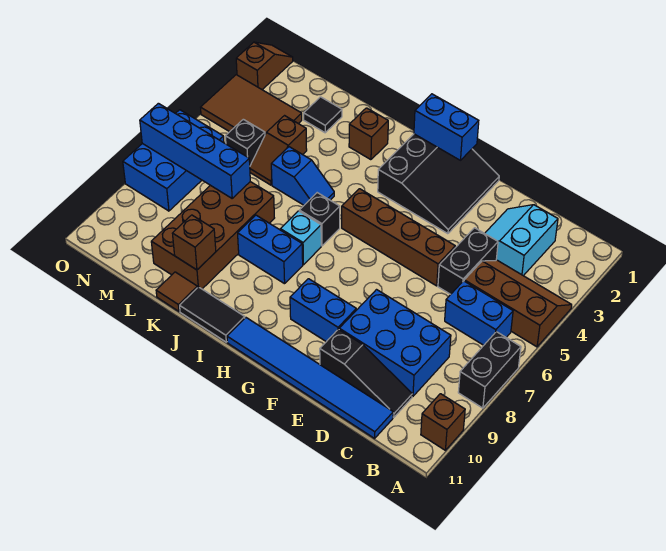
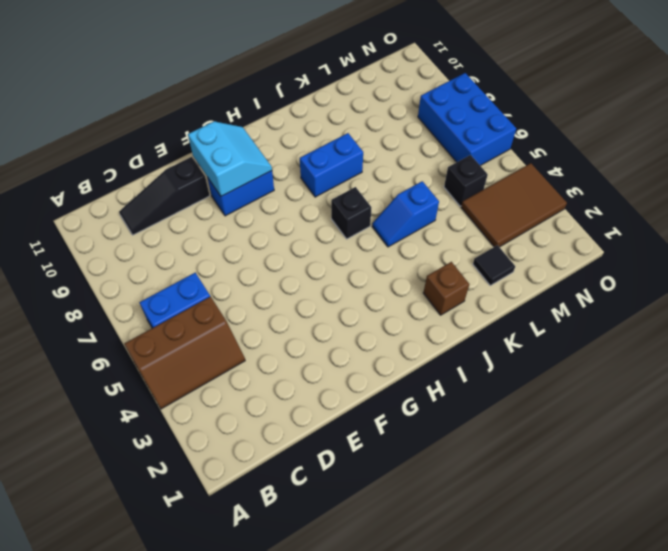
cyan slope F9:G10 level 2 top F -> cyan slope C2:D3 level 1 top C
none -> black brick A7:A8 level 1
none -> brown brick A10 level 1
none -> blue brick C8:E9 level 1

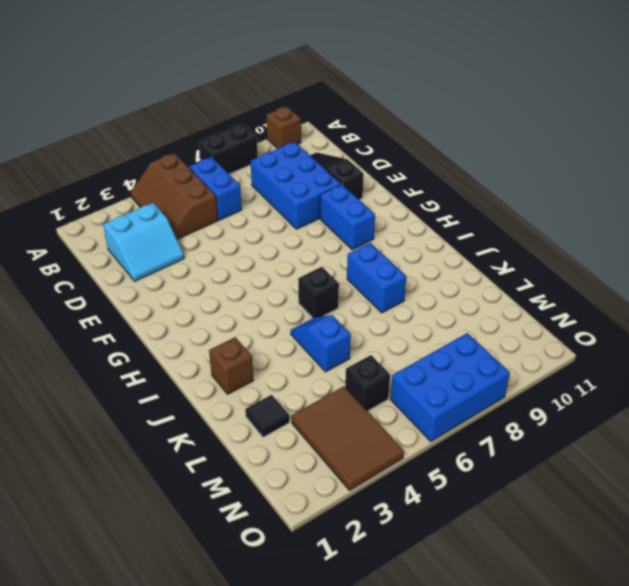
none -> blue tile C11:H11 level 1
none -> black brick D4:D5 level 1
none -> brown brick E5:H5 level 1

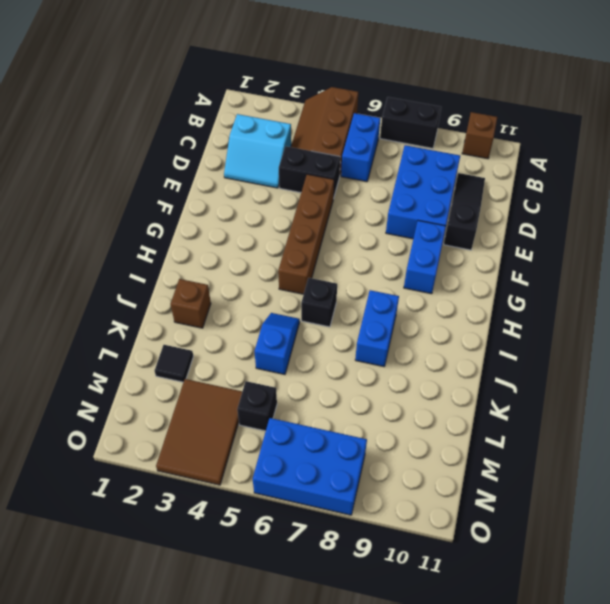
none -> blue tile C11:H11 level 1
none -> black slope F1:H3 level 1 top H
none -> cyan brick I7 level 1

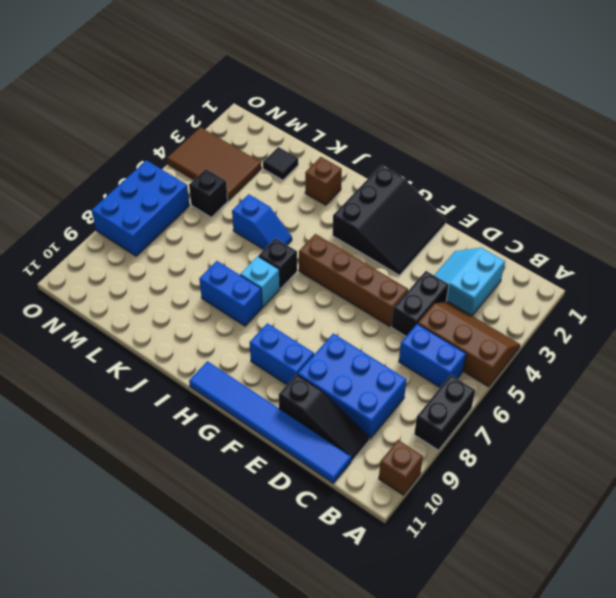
none -> black tile I11:J11 level 1
none -> brown brick K7:L10 level 1
none -> brown tile K11 level 1

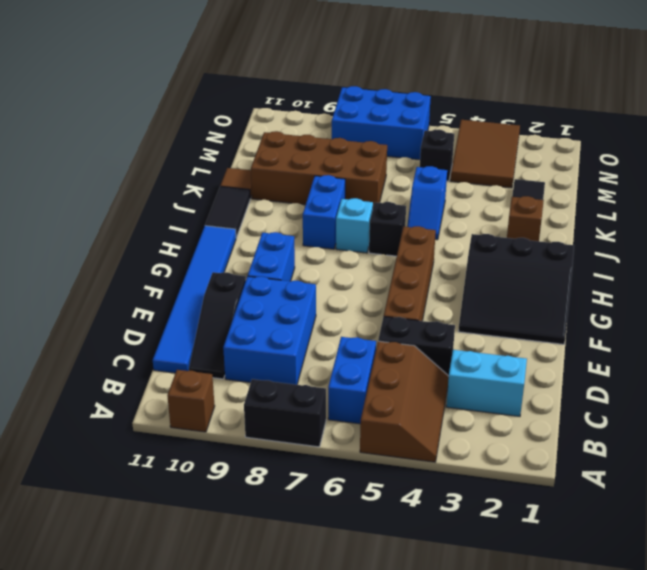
none -> brown slope L4:L5 level 1 top 4
none -> brown slope O1:O2 level 1 top 2
none -> blue brick G1:H1 level 2

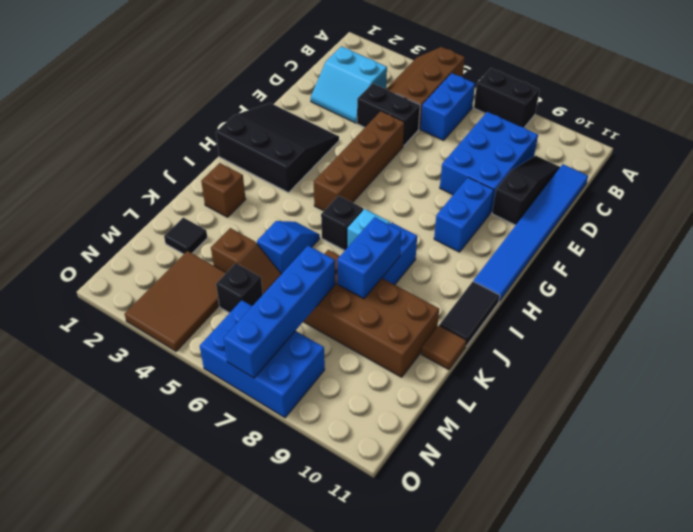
blue brick J8:K8 level 2 -> blue brick G1:H1 level 2
none -> brown brick A10 level 1
none -> brown slope O1:O2 level 1 top 2
none -> brown brick K10 level 2

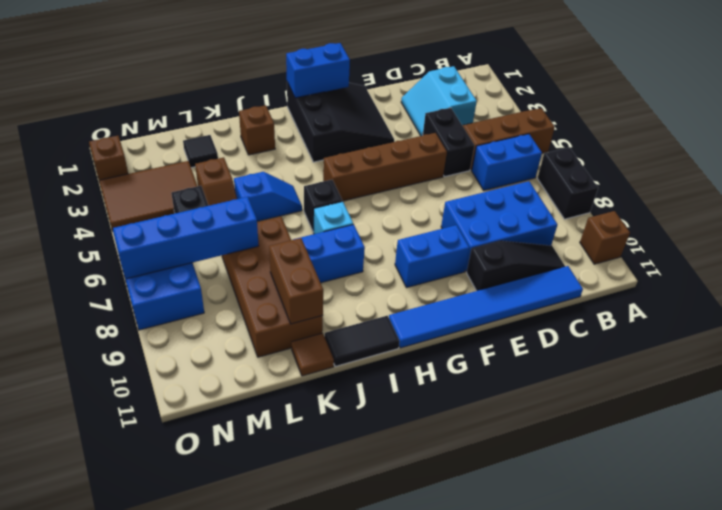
brown brick K9:K10 level 2 -> brown brick K10 level 2

